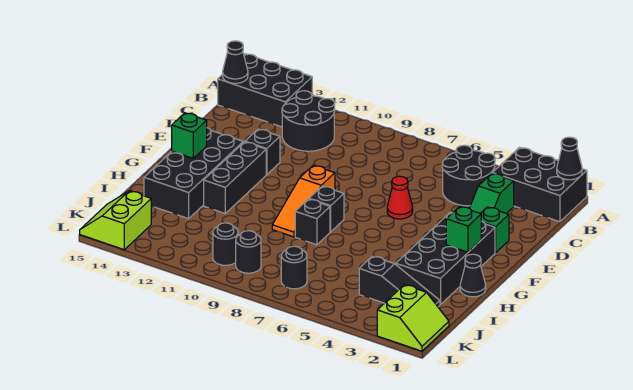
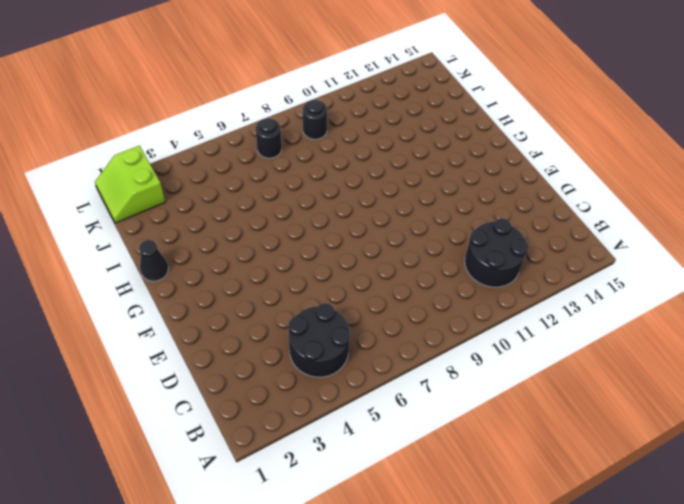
none -> black brick A1:B3 level 1
none -> black brick A13:B15 level 1
none -> green slope C3:D3 level 1 top C

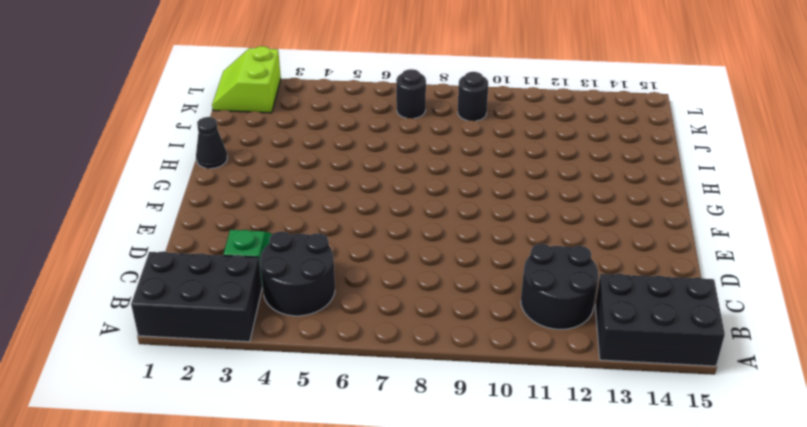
none -> green brick E2 level 1
none -> red cone E6 level 1
none -> black brick E12 level 1

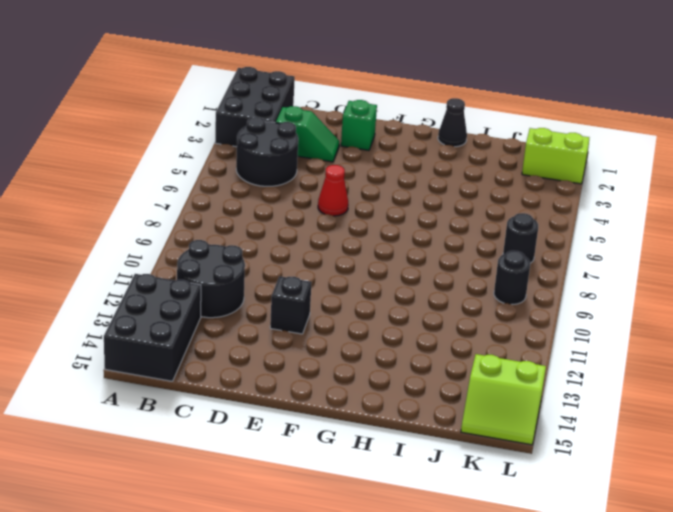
none -> black brick F2:I3 level 1
none -> orange slope F9:H9 level 1 top F
none -> black brick F12:H12 level 1

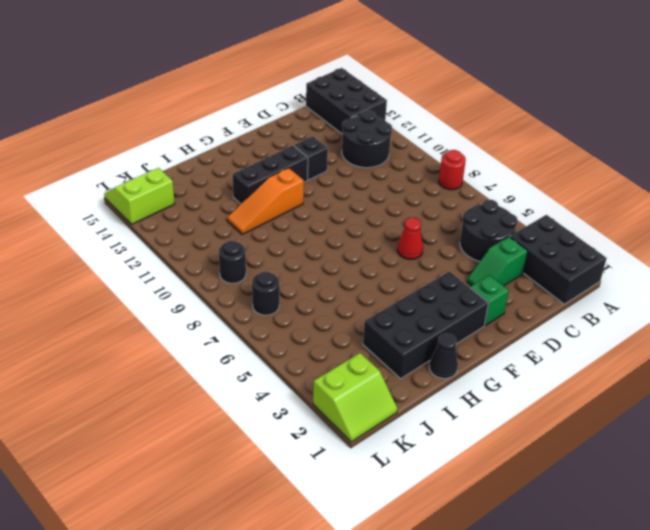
red round brick A8 level 1 -> none
orange slope G11:I11 level 1 top G -> orange slope F9:H9 level 1 top F
none -> black brick F13:I14 level 1
none -> black brick G8 level 1
none -> black brick H8 level 1

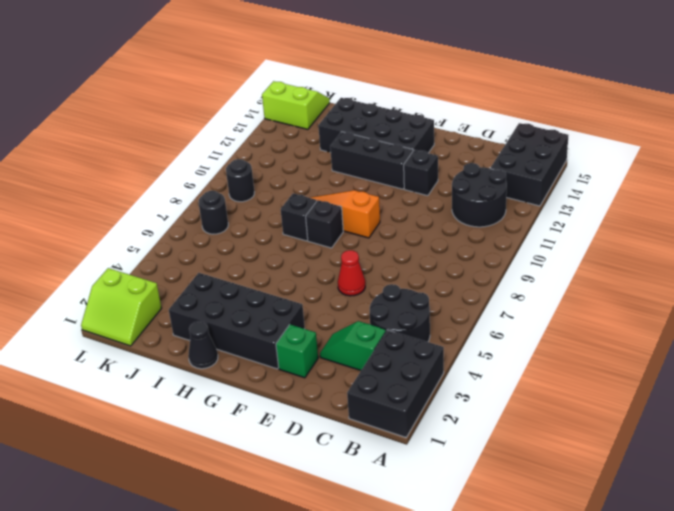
none -> black slope J2:J4 level 1 top 4
none -> black round brick K10 level 1
none -> black cone A1 level 2

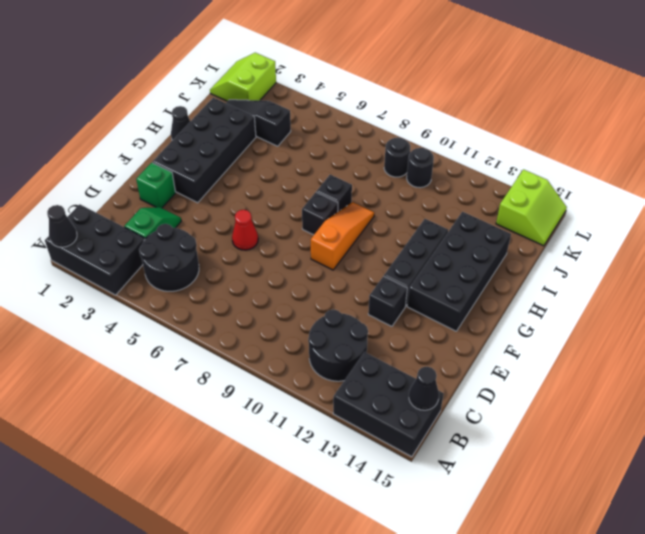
none -> black round brick K7 level 1
none -> green brick G2 level 2
none -> green brick G14 level 2

